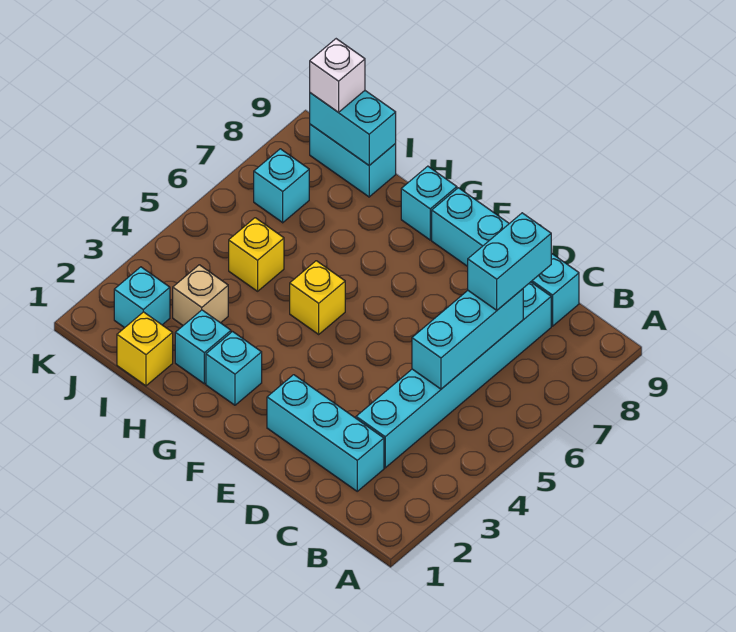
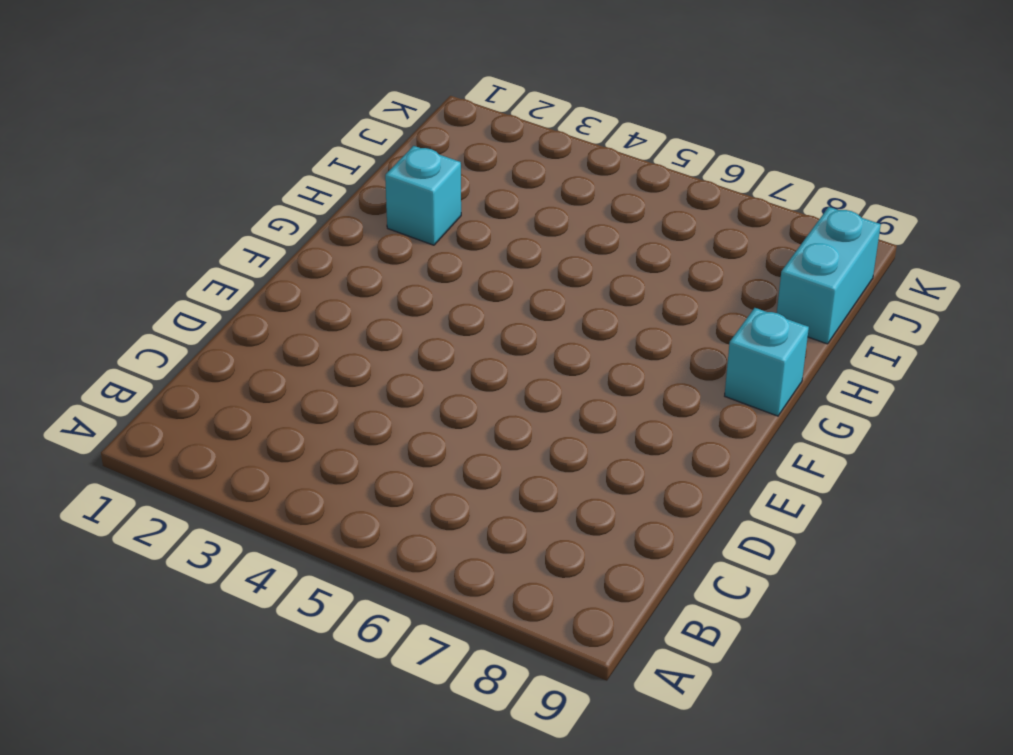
none -> cyan brick C2:E2 level 1
none -> cyan brick C3:C8 level 1
none -> cyan brick C9:F9 level 1

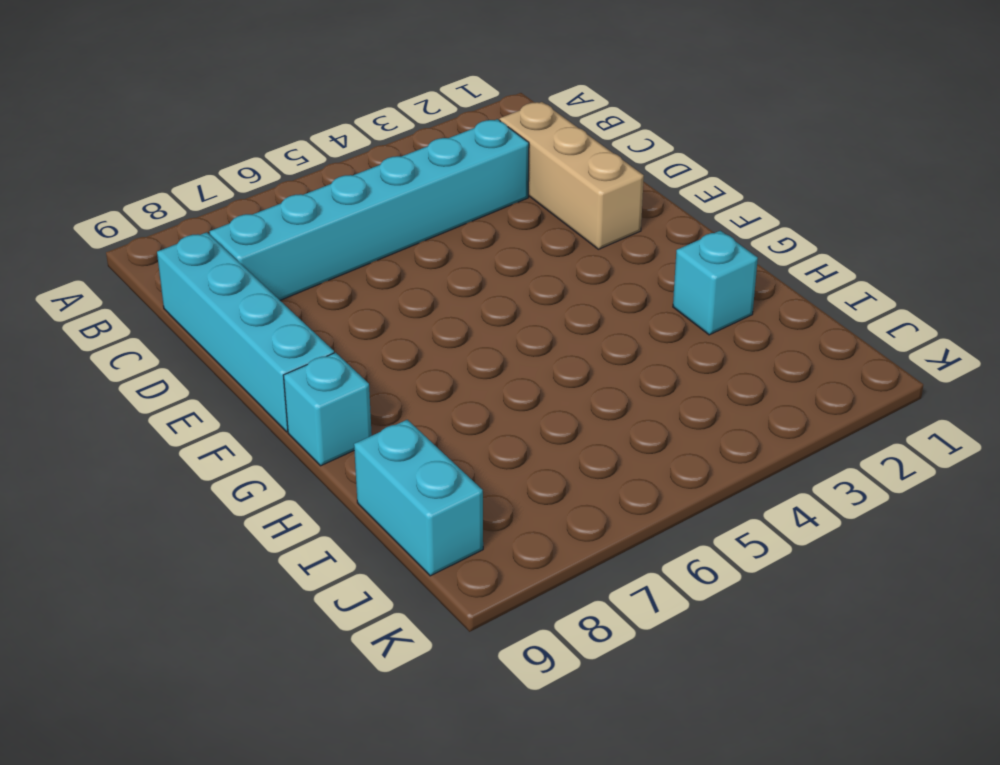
tan brick C2:E2 level 1 -> cyan brick C2:E2 level 1
none -> cyan brick G2 level 1
none -> yellow brick G5 level 1
none -> yellow brick I1 level 1

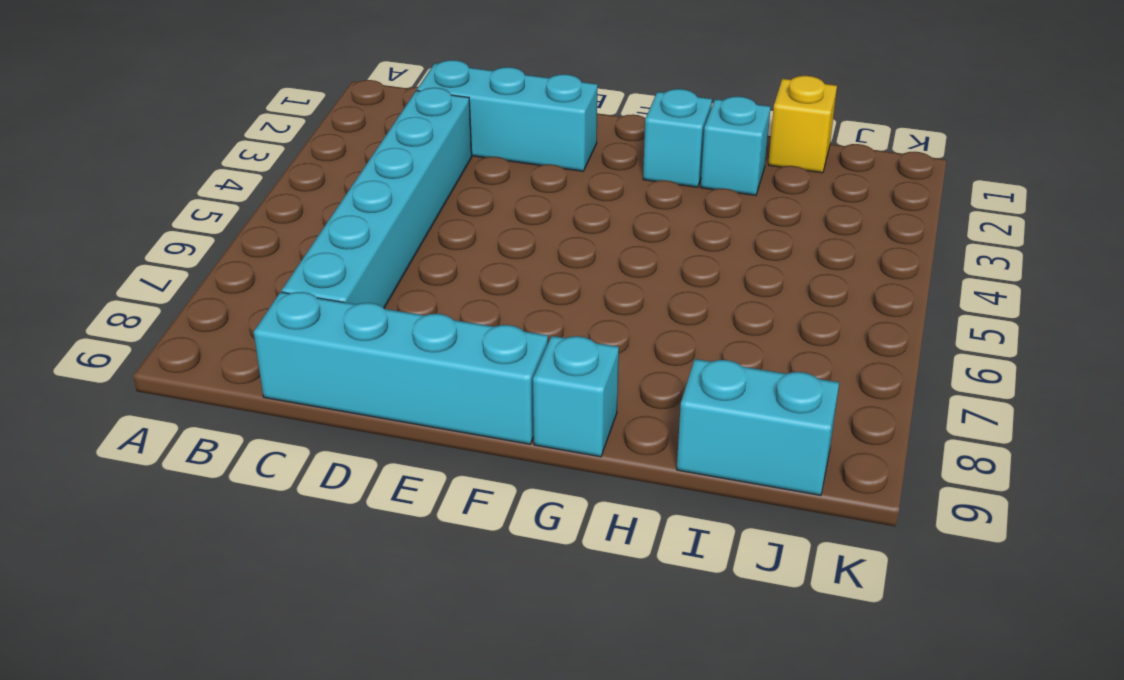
none -> yellow brick G5 level 1
none -> tan brick I3 level 1
none -> yellow brick I5 level 1

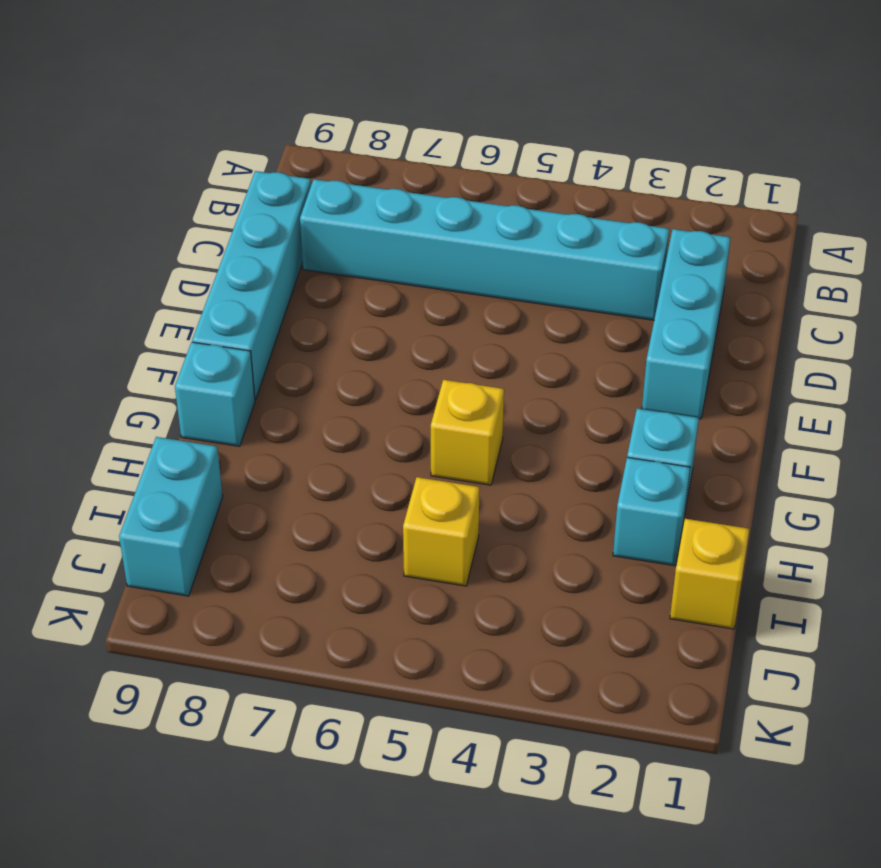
none -> tan brick I3 level 1
none -> cyan brick J2 level 1
none -> cyan brick J7 level 1

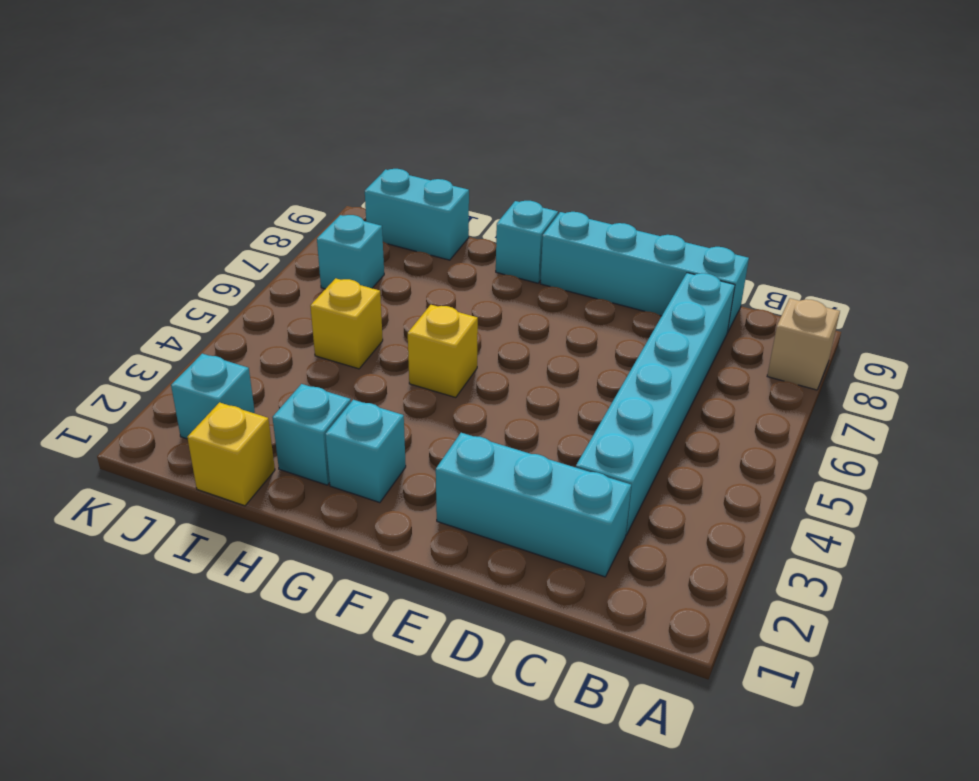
tan brick A8 level 1 -> tan brick I3 level 1
none -> cyan brick C5:C7 level 2
none -> cyan brick I9:J9 level 2
none -> cyan brick C7:C8 level 3

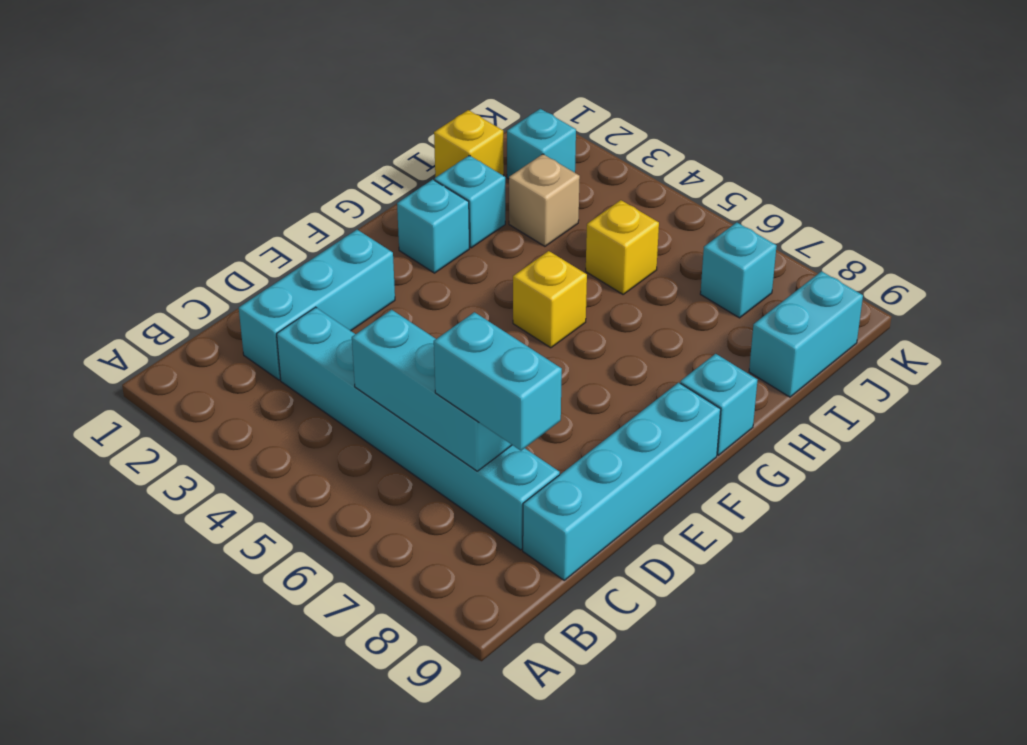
none -> cyan brick I9:J9 level 2
none -> white brick J9 level 3

